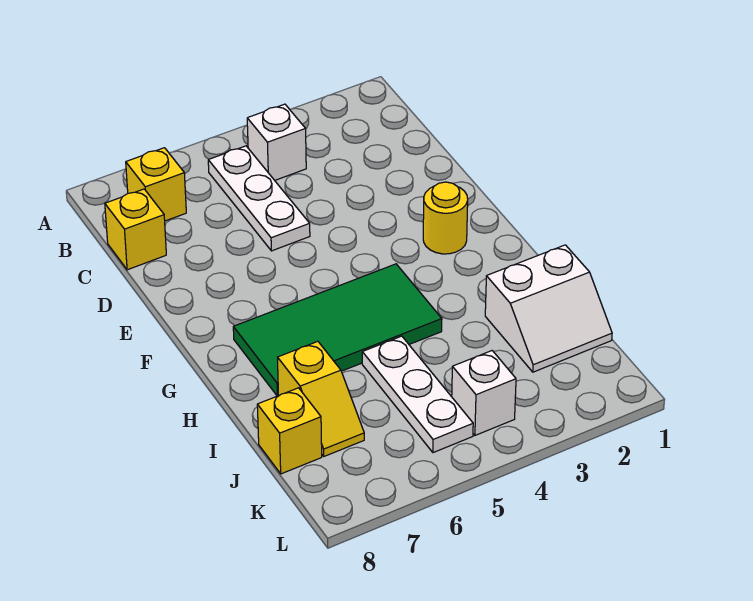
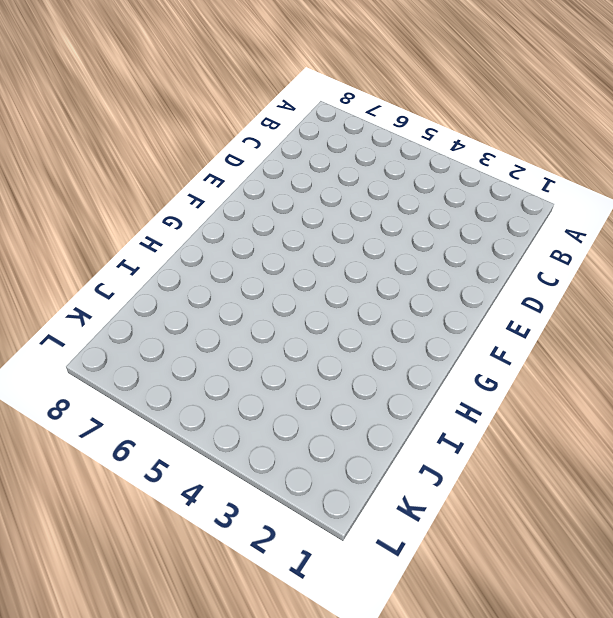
none -> white brick B4 level 1
none -> white plate B5:D5 level 1

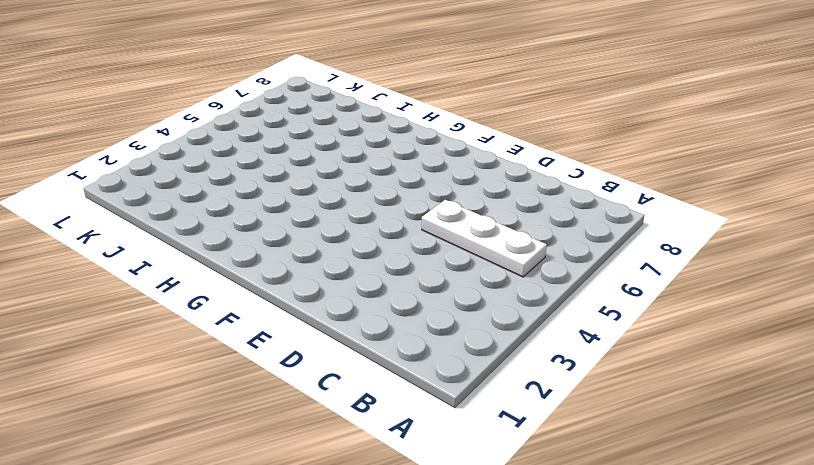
none -> white brick B4 level 1
none -> yellow brick B7 level 1

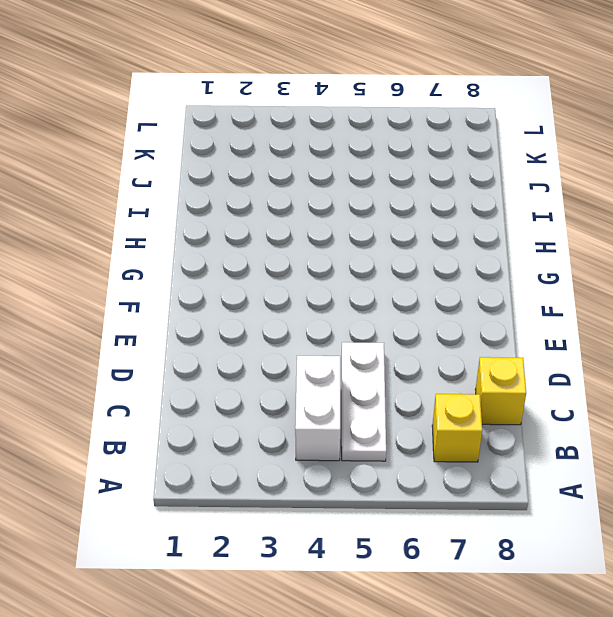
white brick B4:C4 level 1 -> white brick B4 level 1
none -> yellow round brick F2 level 1
none -> green tile G4:H7 level 1

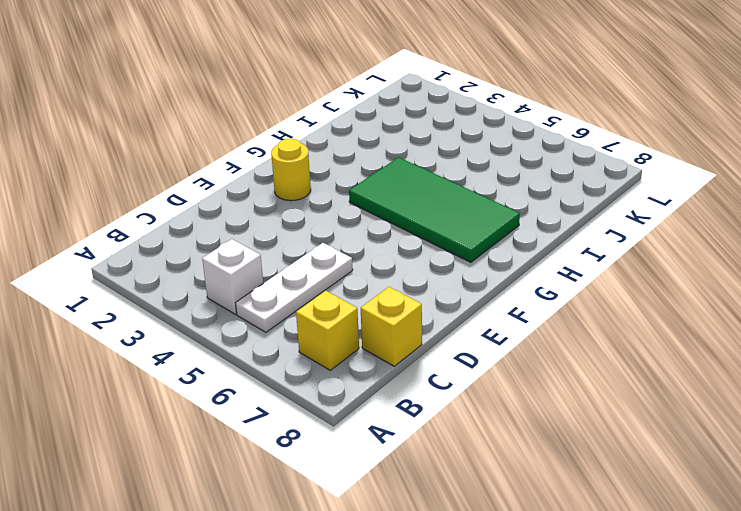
none -> white slope I1:J2 level 1 top I
none -> white plate I5:K5 level 1

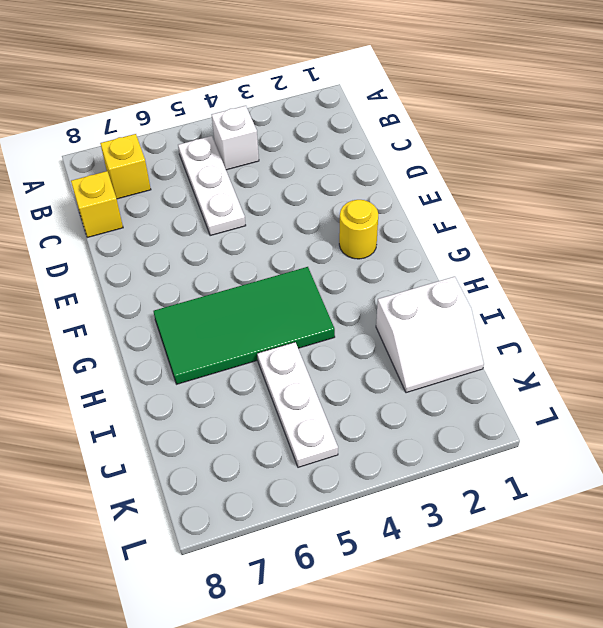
none -> yellow slope I7:J7 level 1 top I
none -> yellow brick J8 level 1

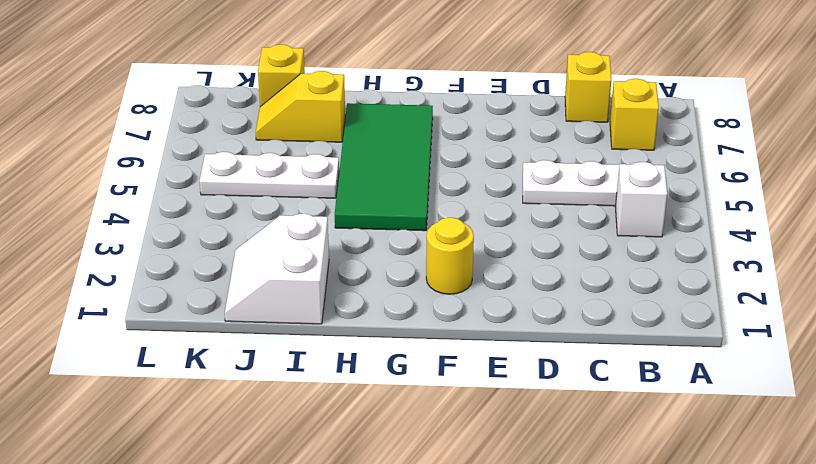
none -> white brick K4 level 1

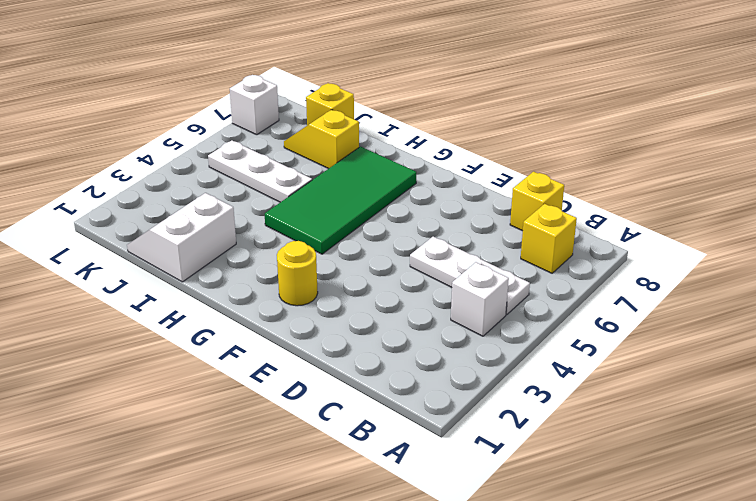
white brick L7 level 1 -> white brick K4 level 1

